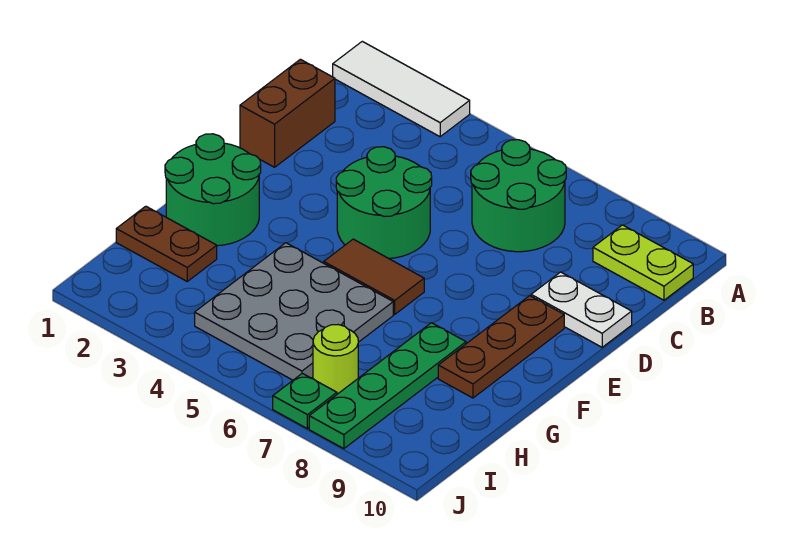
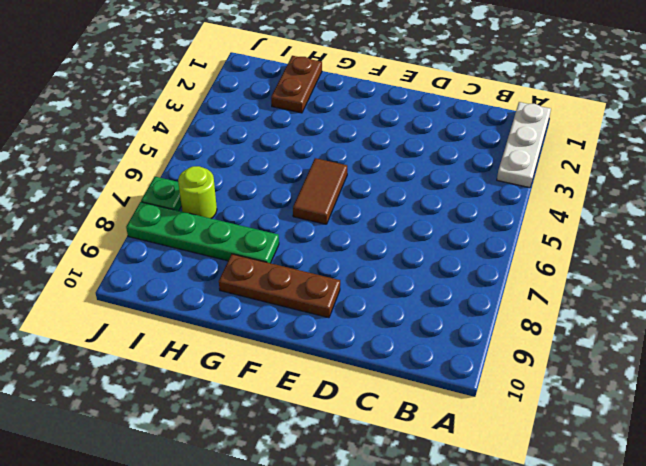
white plate A1:A3 level 1 -> white tile A1:A3 level 1
none -> green round brick B6:C7 level 1
none -> lime plate B9:B10 level 1
none -> brown brick C1:D1 level 1

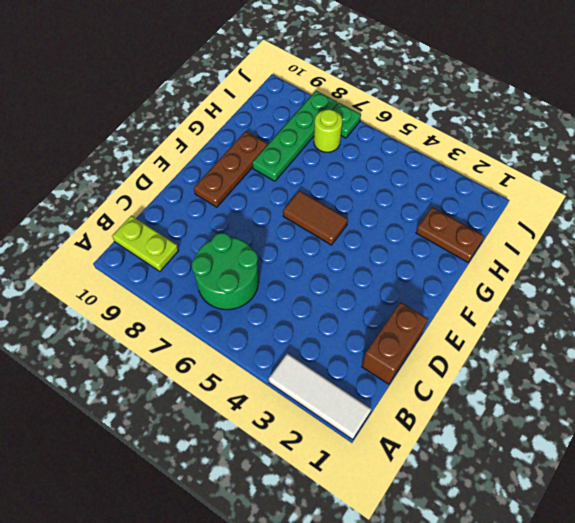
none -> green round brick D4:E5 level 1
none -> white plate D9:D10 level 1
none -> green round brick F1:G2 level 1

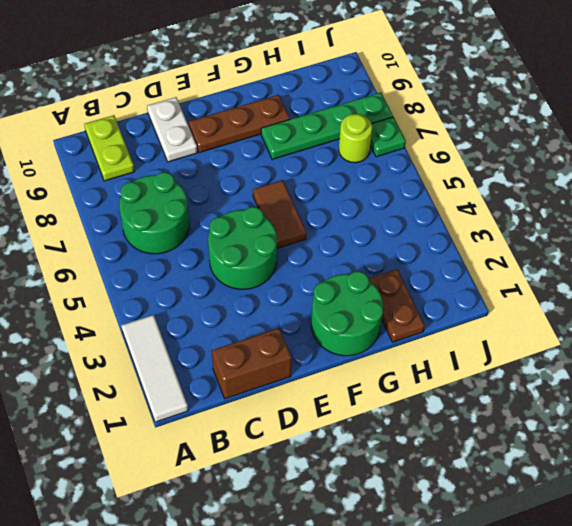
none -> grey plate G4:I6 level 1

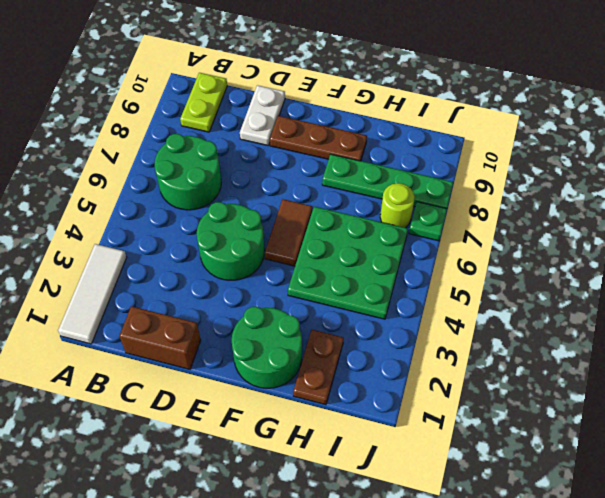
green plate G4:I6 level 1 -> grey plate G4:I6 level 1

